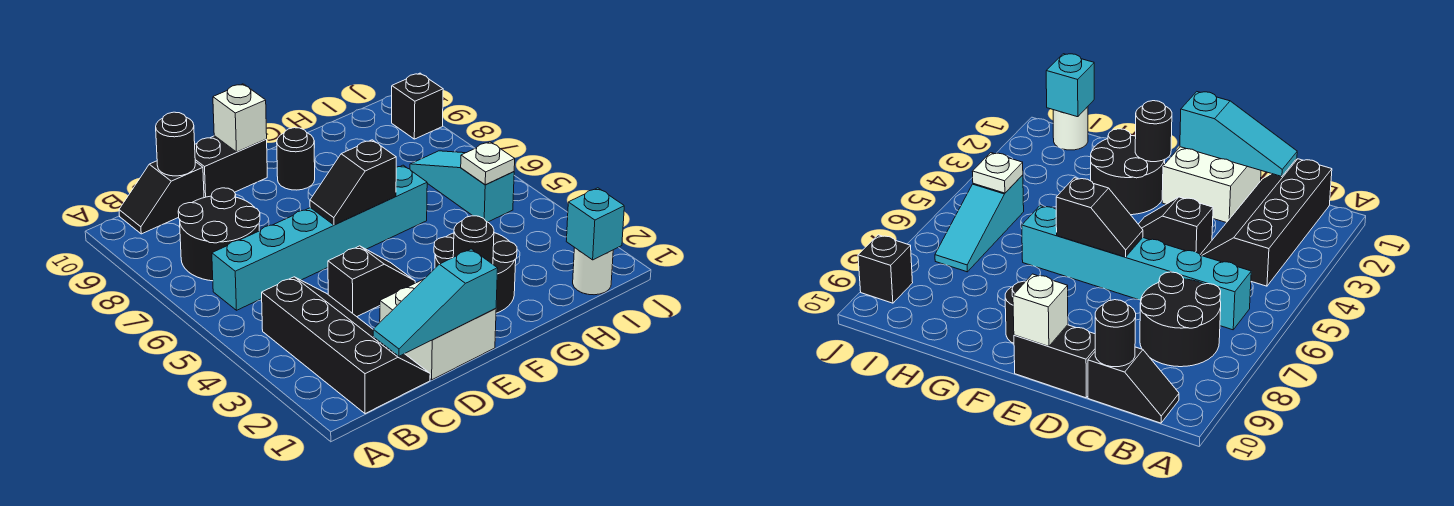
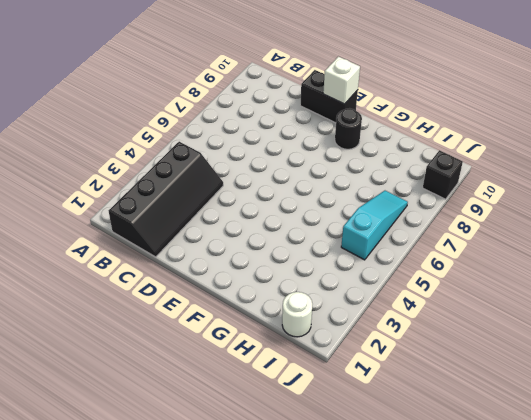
none -> cyan brick B6:G6 level 1
none -> black round brick B7:C8 level 1
none -> black slope B10:C10 level 1 top C

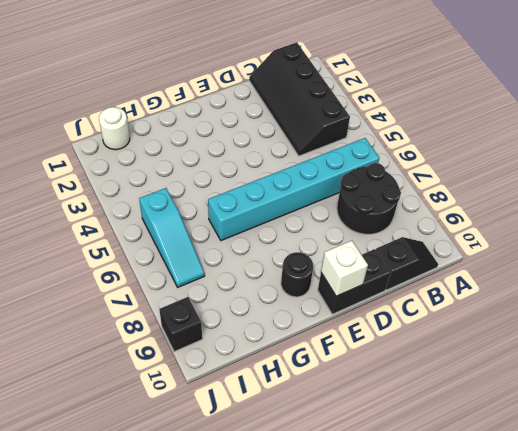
none -> white brick D1:E2 level 1
none -> black slope D4:E4 level 1 top D
none -> black round brick F2:G3 level 1

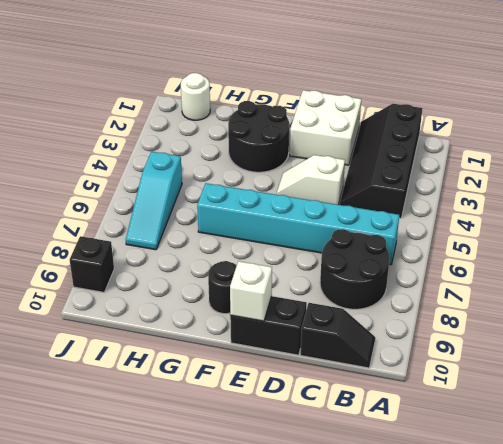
white slope D4:E4 level 1 top D -> black slope D4:E4 level 1 top D
none -> cyan slope C1:E1 level 2 top E
none -> black round brick C10 level 2
none -> black slope E6:F6 level 2 top F

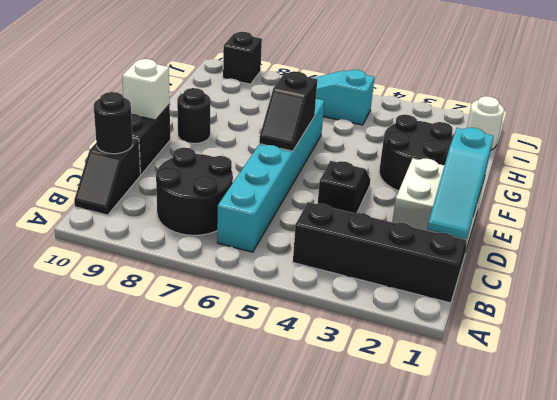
none -> black round brick F2 level 2
none -> cyan brick I1 level 2
none -> white plate I5 level 2

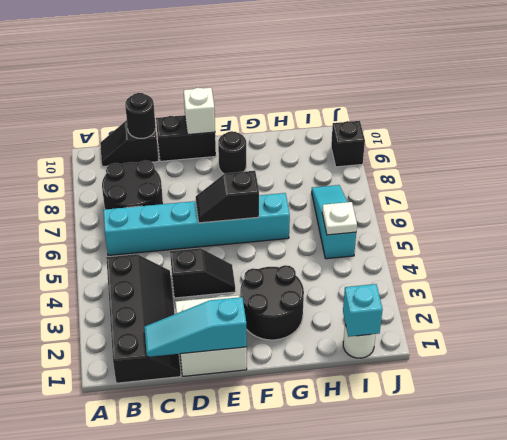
none -> black round brick F2 level 2

